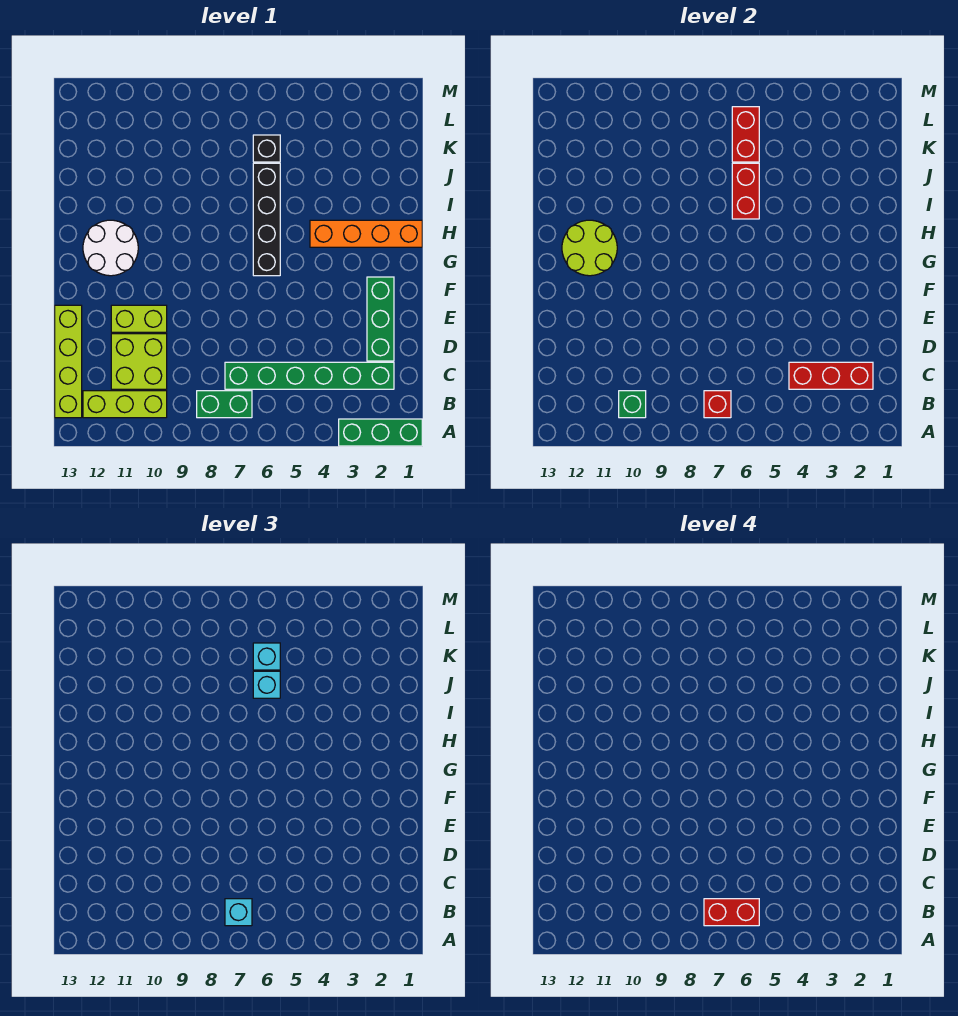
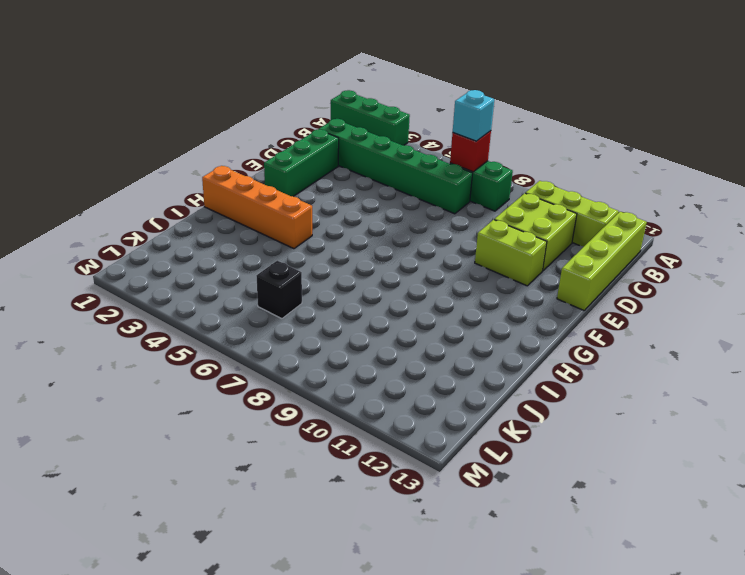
none -> black brick G6:J6 level 1
none -> white round brick G11:H12 level 1
none -> green brick B10 level 2

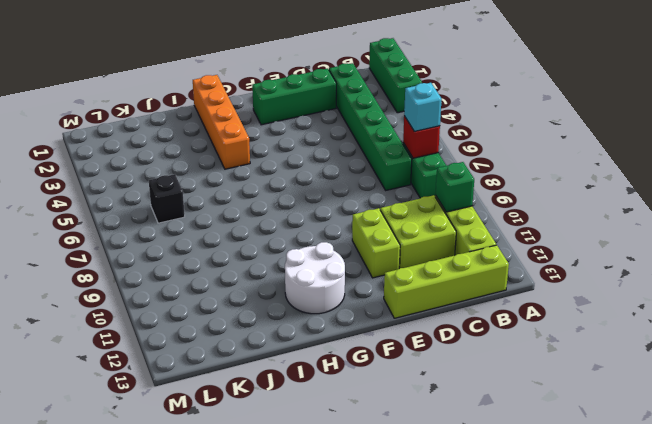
none -> black brick G6:J6 level 1
none -> red brick C2:C4 level 2
none -> lime round brick G11:H12 level 2

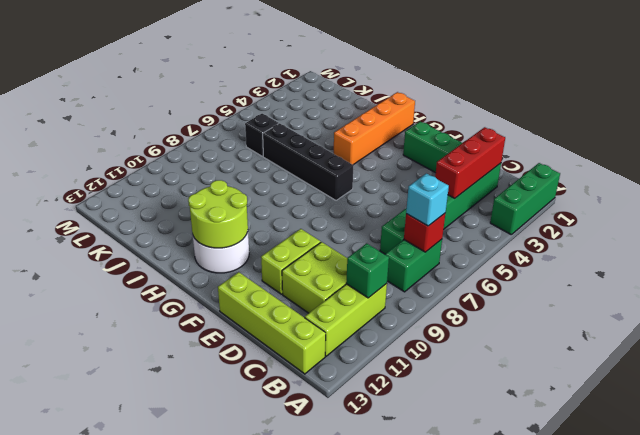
none -> red brick I6:J6 level 2
none -> red brick K6:L6 level 2
none -> cyan brick J6 level 3

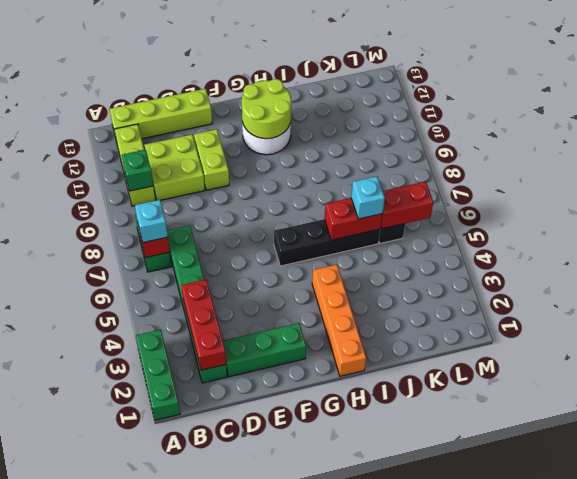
none -> cyan brick K6 level 3
none -> red brick B6:B7 level 4

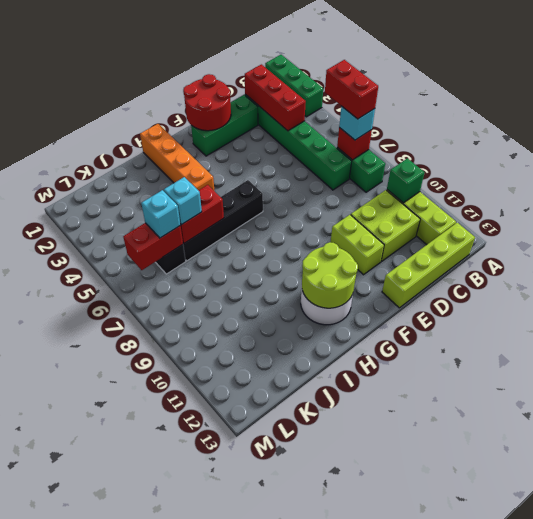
red round brick E1:F2 level 2 -> none

